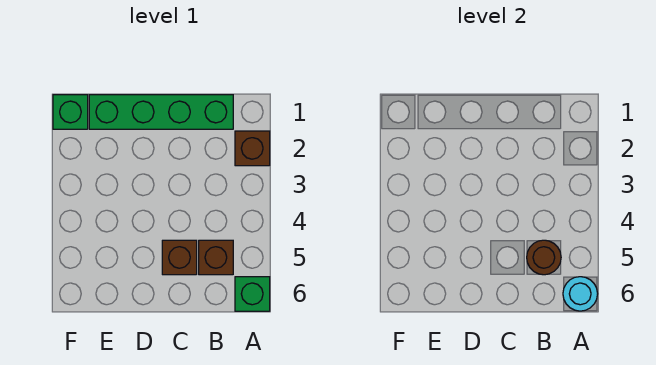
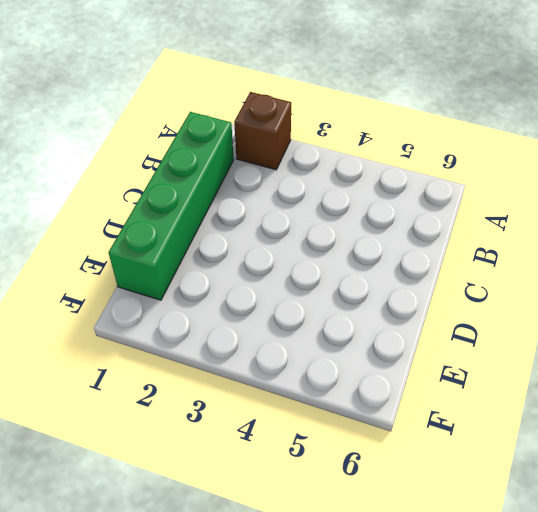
none -> green brick A6 level 1
none -> brown brick B5 level 1

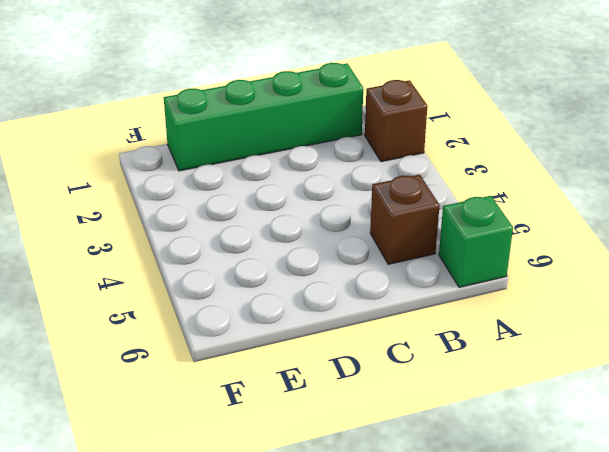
none -> brown brick C5 level 1
none -> green brick F1 level 1

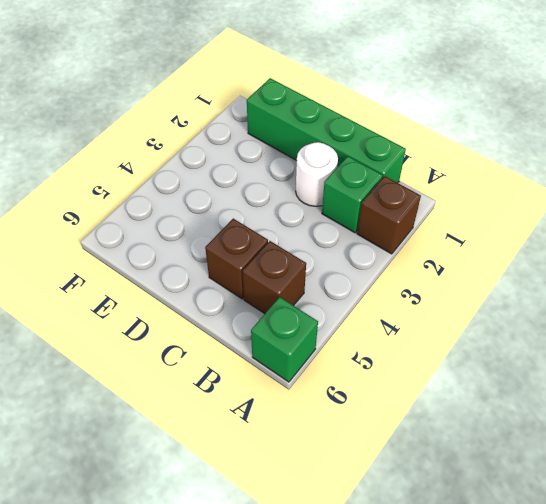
green brick B2 level 1 -> green brick F1 level 1
white round brick C2 level 1 -> none
none -> cyan round brick A6 level 2
none -> brown round brick B5 level 2

